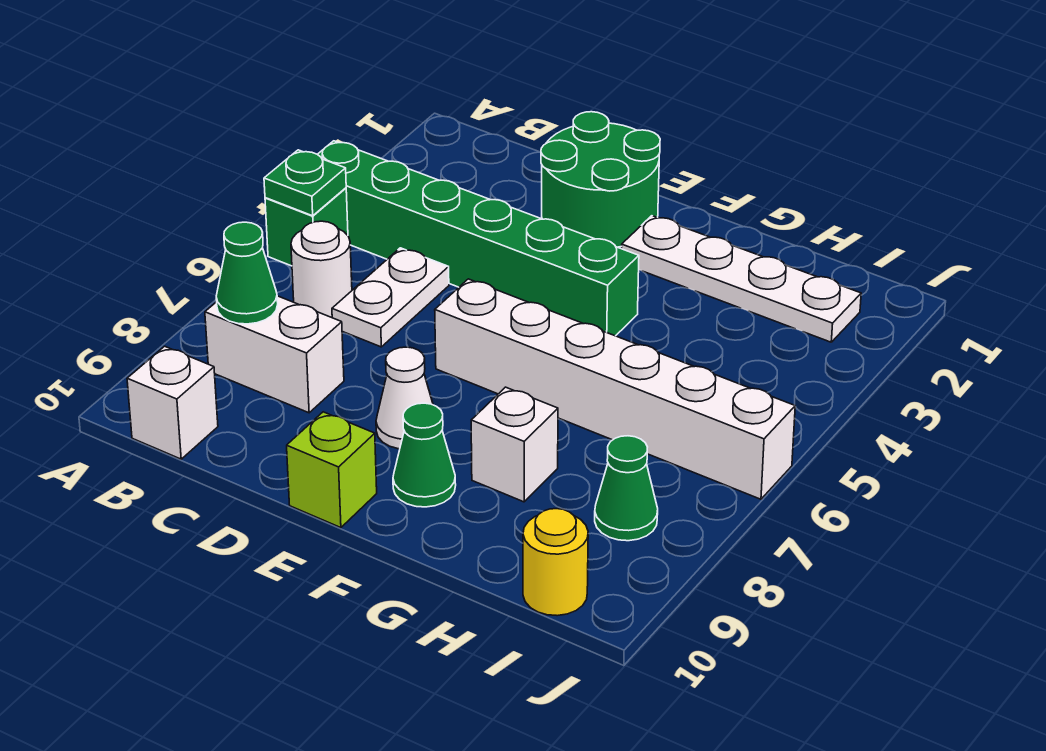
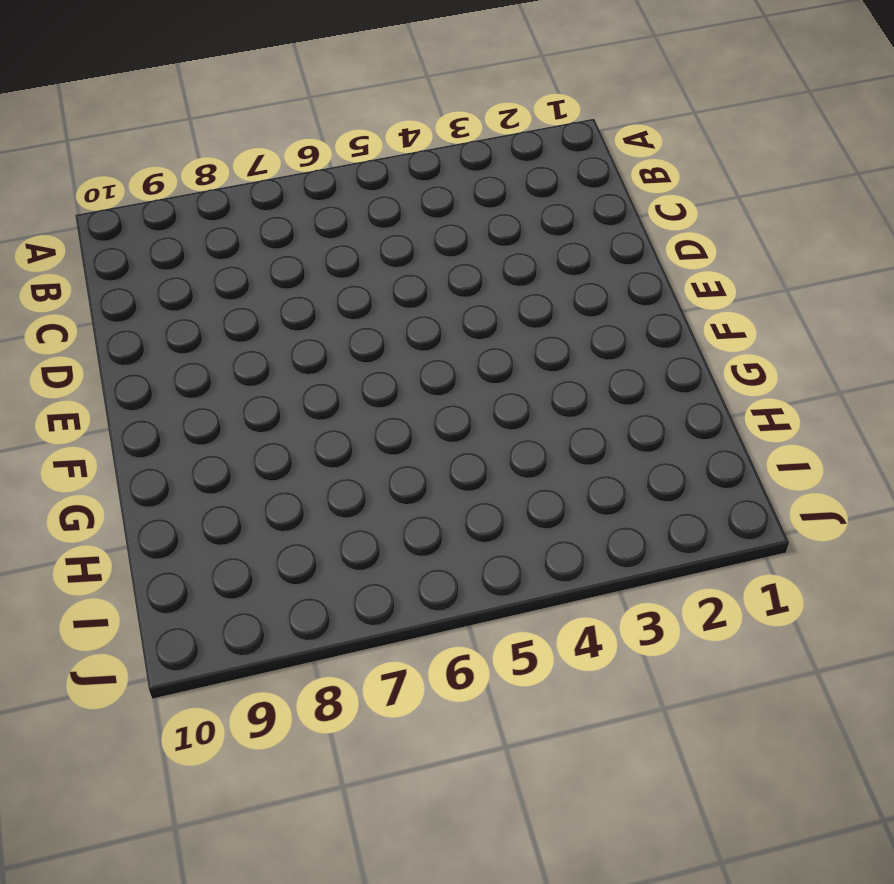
none -> green brick A4:F4 level 1
none -> green brick A5 level 1
none -> white round brick B6 level 1

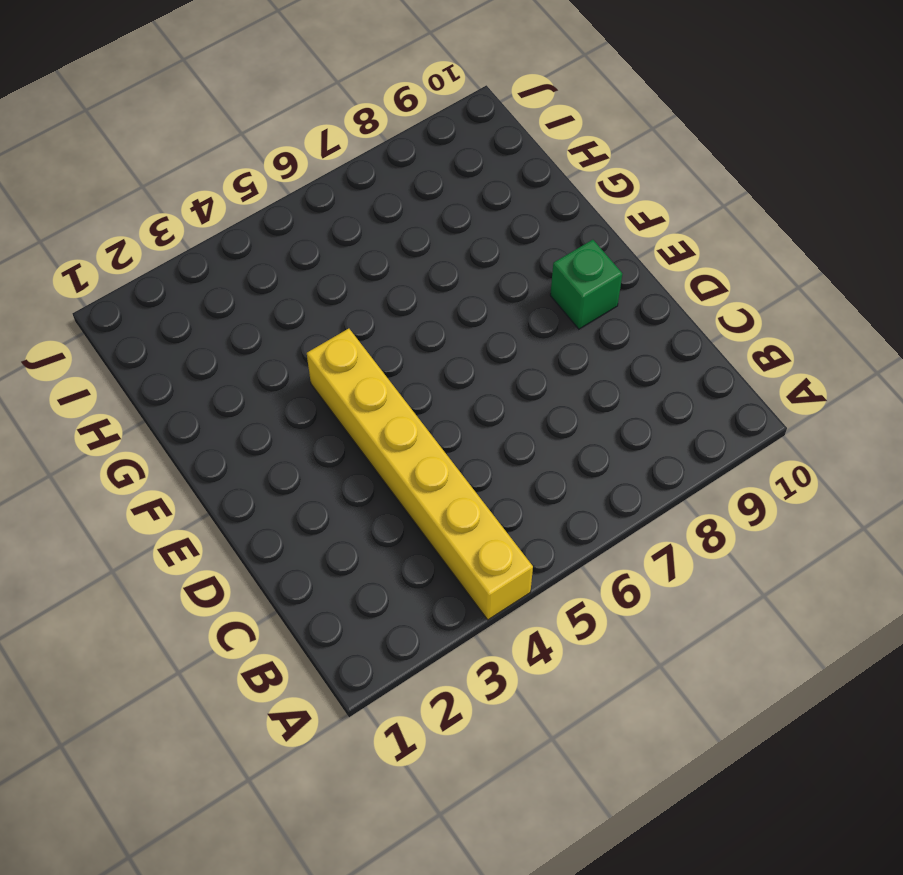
yellow brick A4:F4 level 1 -> green brick A4:F4 level 1
green brick E9 level 1 -> green brick A5 level 1
none -> white round brick B6 level 1
none -> white brick B8:C8 level 1
none -> white brick B10 level 1

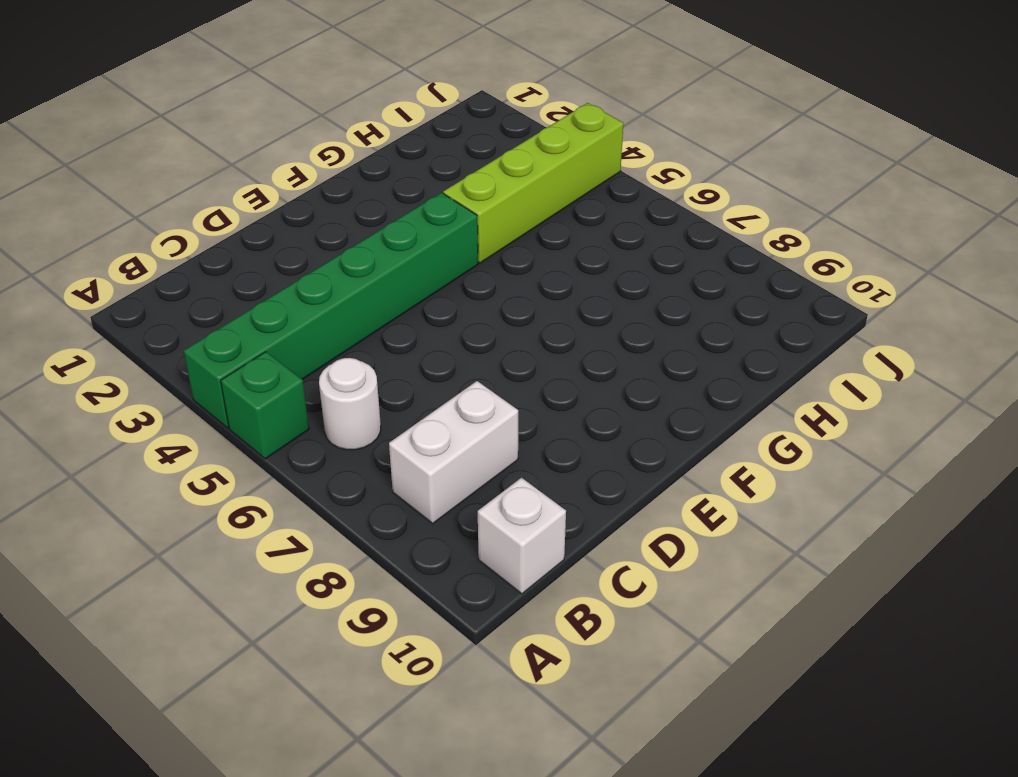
lime brick G4:J4 level 1 -> none
none -> white plate C5:C6 level 1
none -> green round brick D1:E2 level 1
none -> white brick E6:J6 level 1

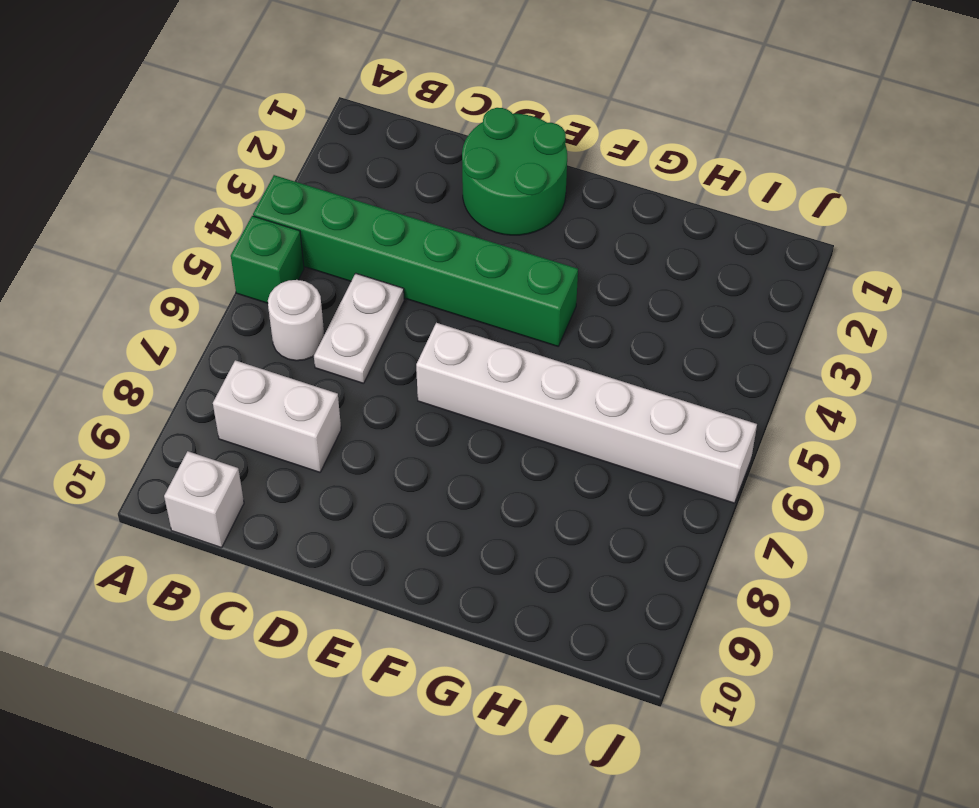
none -> white cone E8 level 1
none -> lime brick E10 level 1
none -> white plate F2:I2 level 1

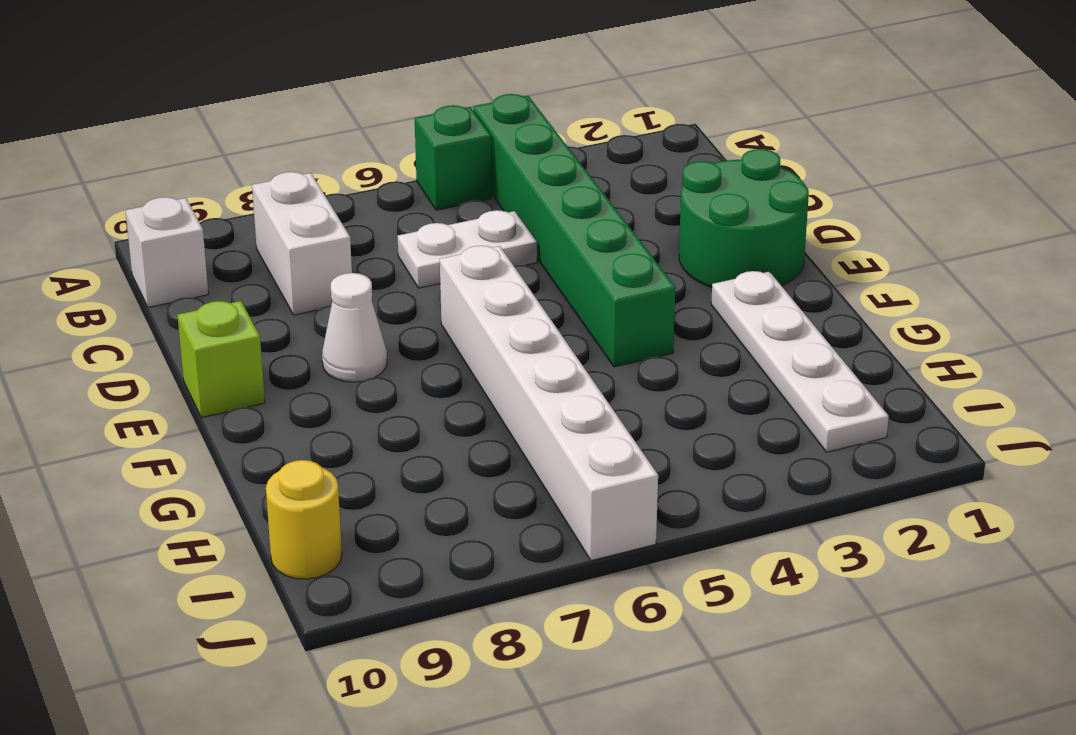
none -> white round brick B6 level 1
none -> green cone F9 level 1
none -> white brick G8 level 1

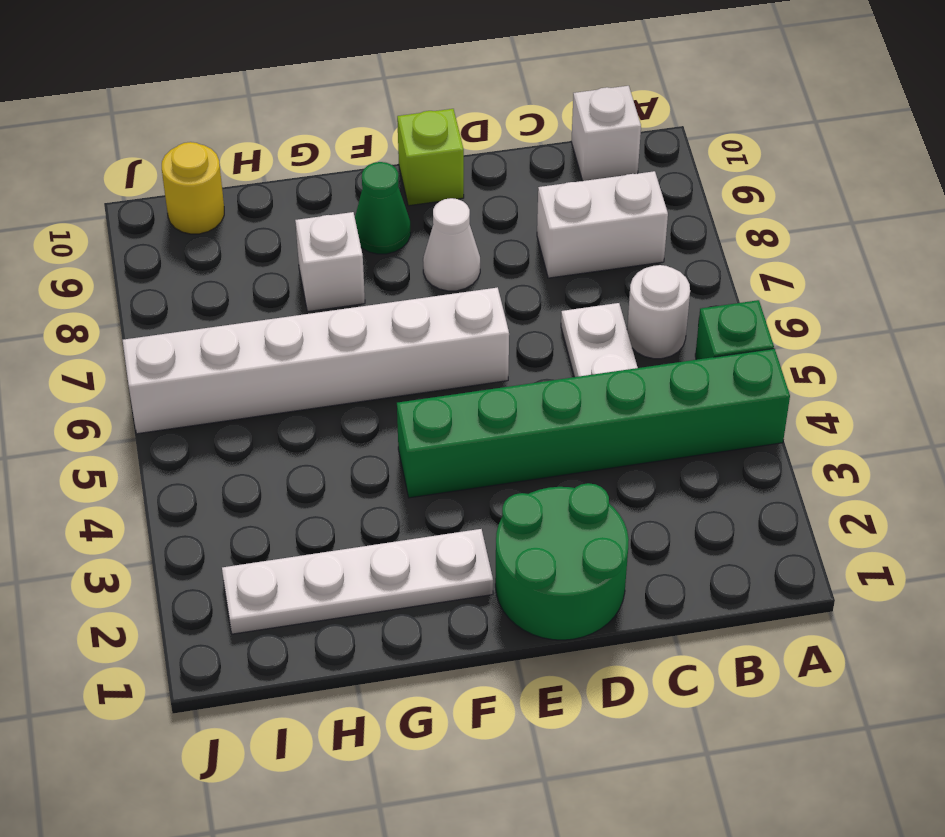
none -> green cone I8 level 1
none -> green plate A5 level 2
none -> green cone B8 level 2

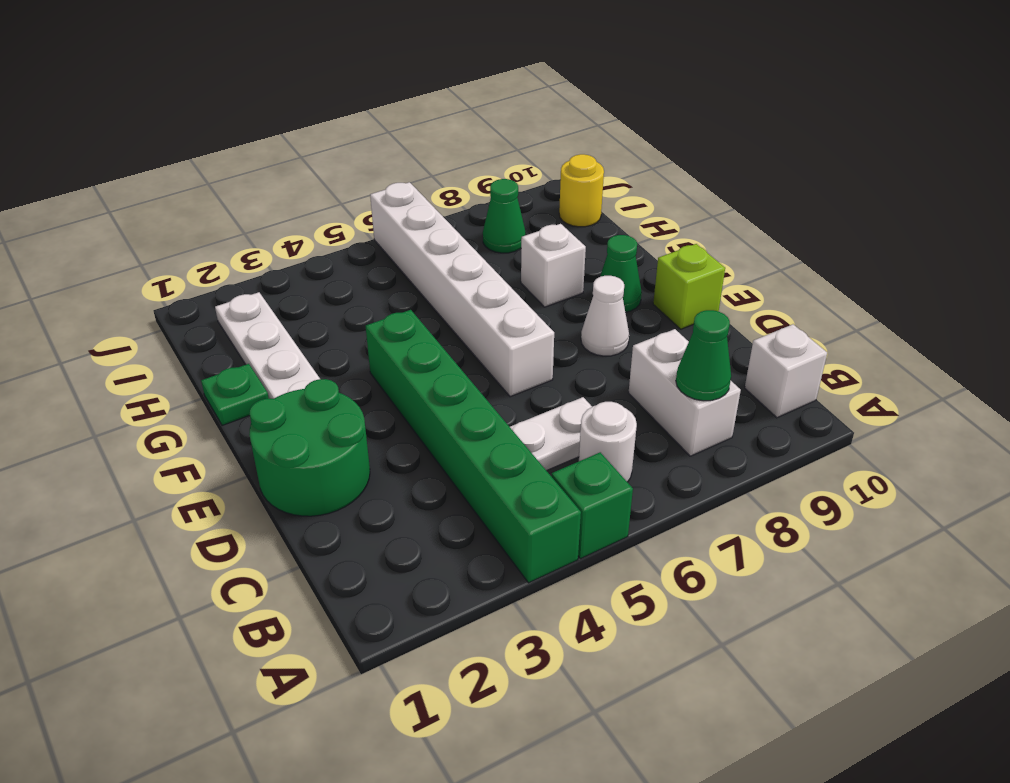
green plate G1 level 1 -> green plate A5 level 2

